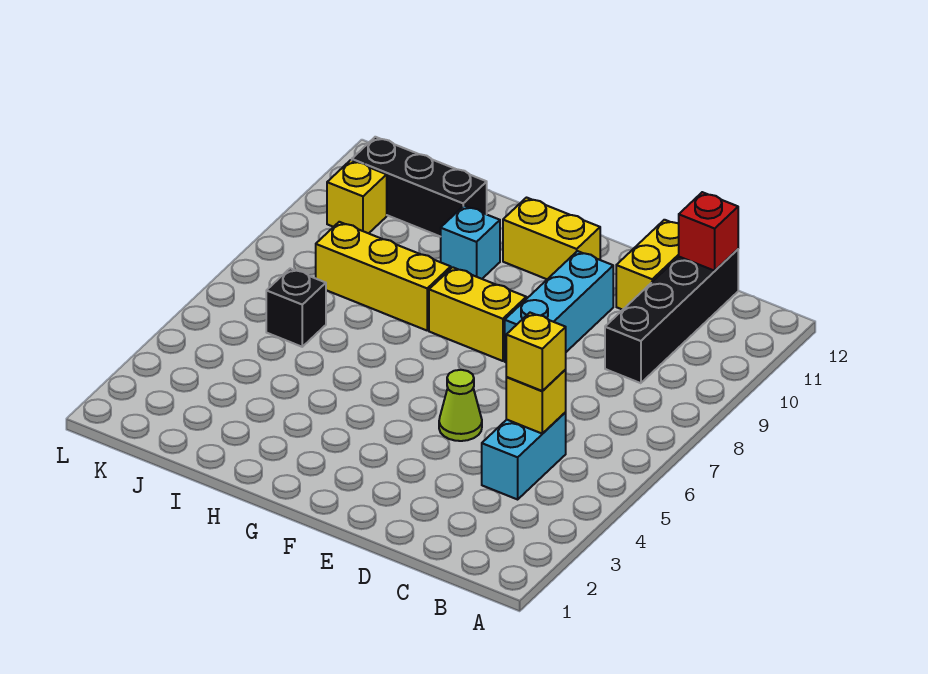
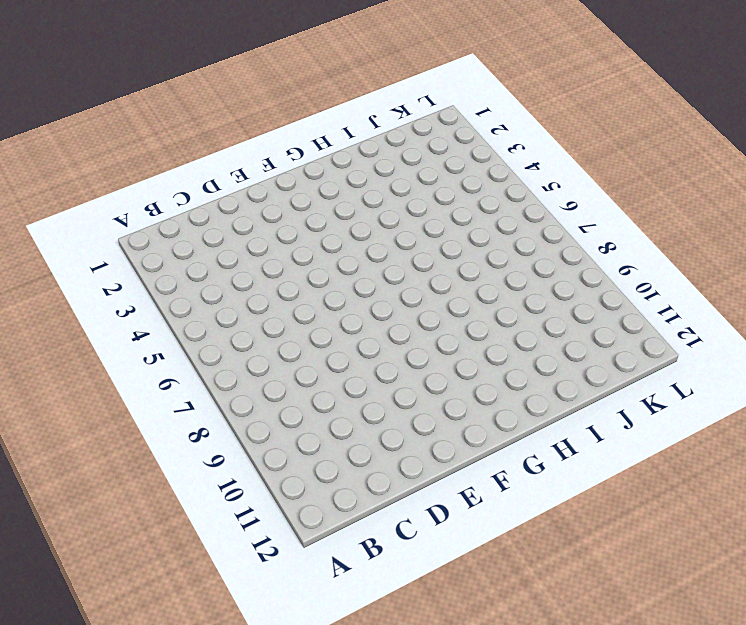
none -> cyan brick C4:C5 level 1
none -> black brick C9:C12 level 1
none -> yellow brick D11:D12 level 1

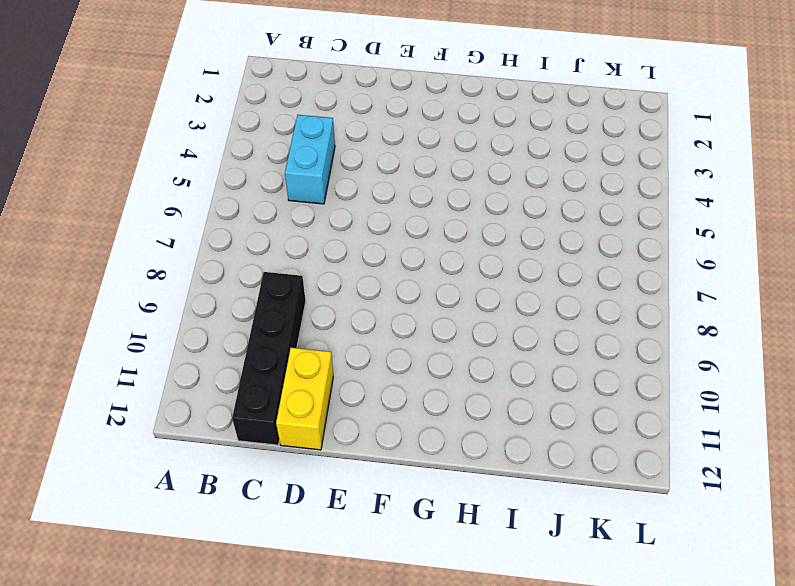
none -> lime cone E5 level 1
none -> cyan brick E8:E10 level 1
none -> yellow brick F8:G8 level 1

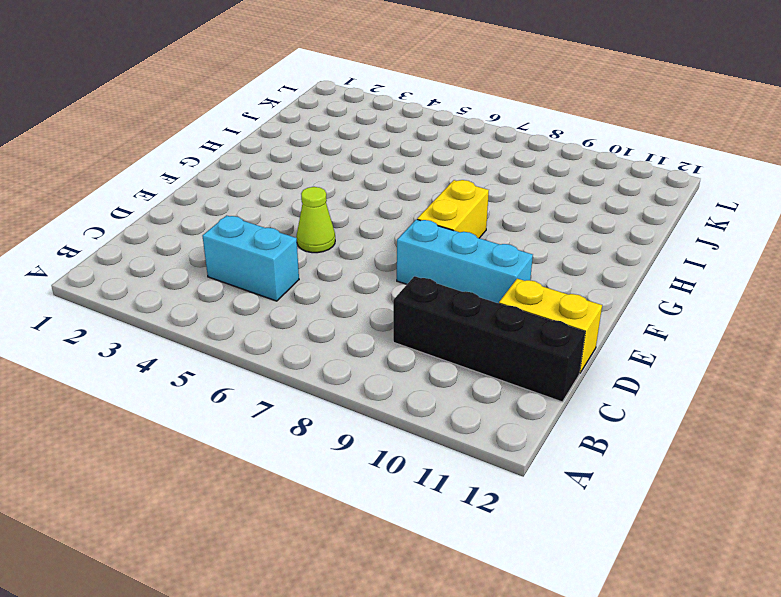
none -> yellow brick F11:G11 level 1
none -> yellow brick H8:J8 level 1
none -> cyan brick H10 level 1

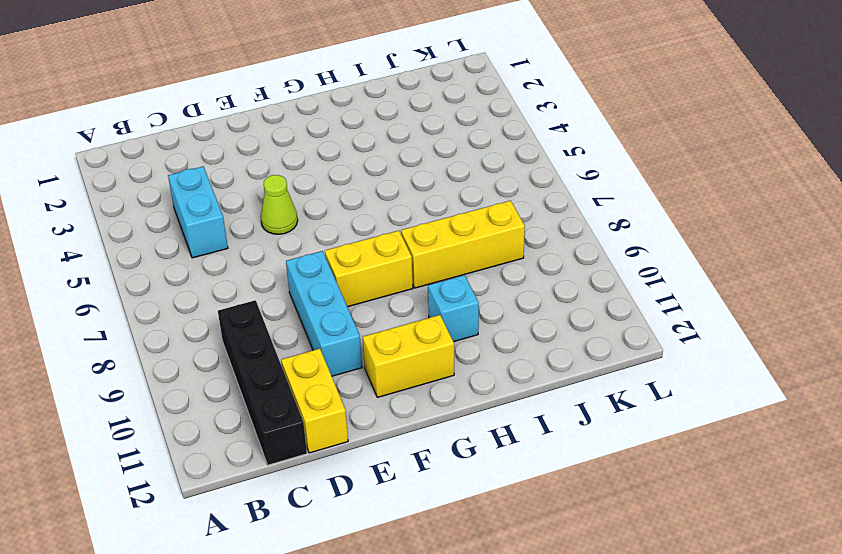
none -> black brick I11:K11 level 1
none -> black brick J6 level 1
none -> yellow brick K10 level 1

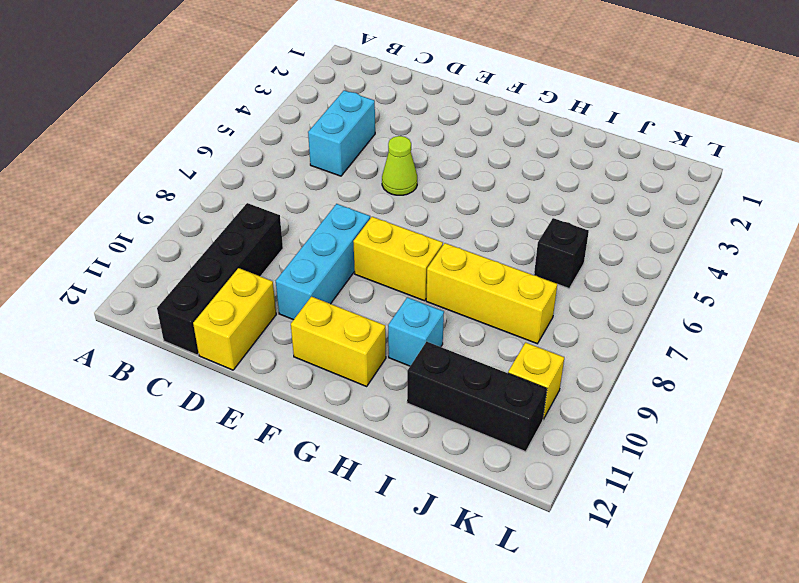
none -> yellow brick C5 level 2
none -> red brick C12 level 2
none -> yellow brick C5 level 3

